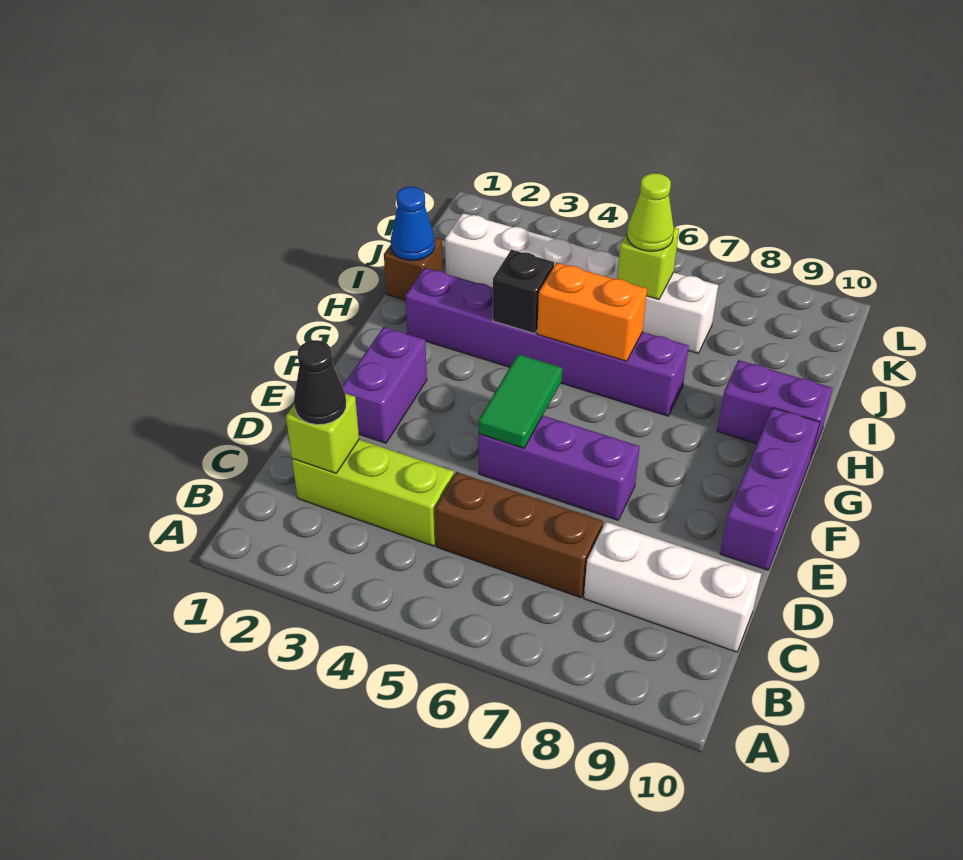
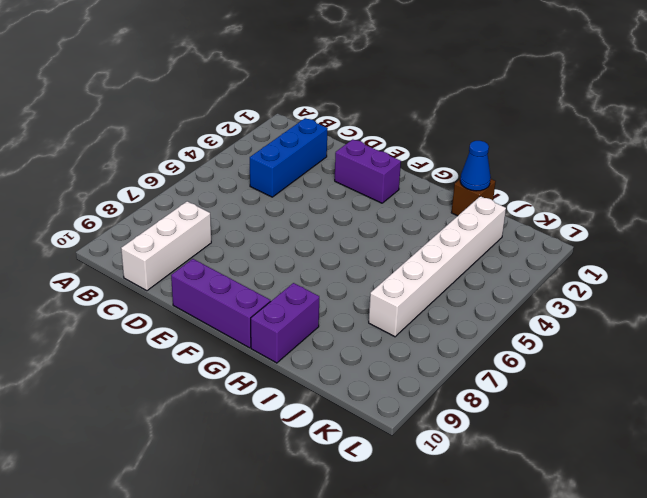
blue brick C2:C4 level 1 -> lime brick C2:C4 level 1
none -> brown brick C5:C7 level 1
none -> purple brick E5:E7 level 1
none -> purple brick H2:H7 level 1

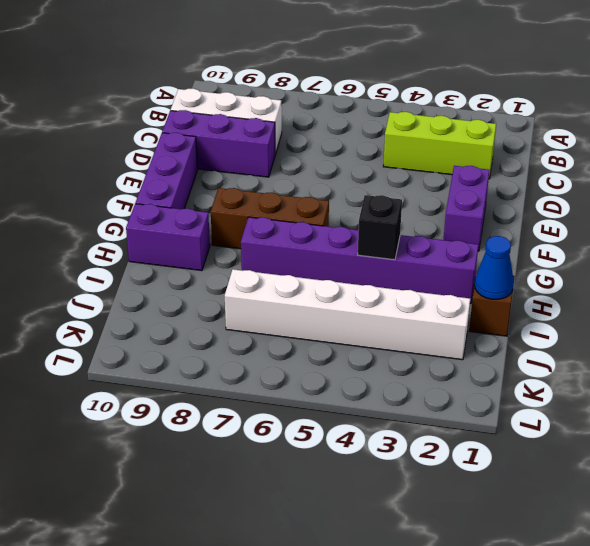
purple brick D8:D10 level 1 -> purple brick E5:E7 level 1
brown brick G6:G8 level 1 -> brown brick C5:C7 level 1
none -> lime brick C2 level 2
none -> green tile E5:F5 level 2
none -> orange brick H5:H6 level 2

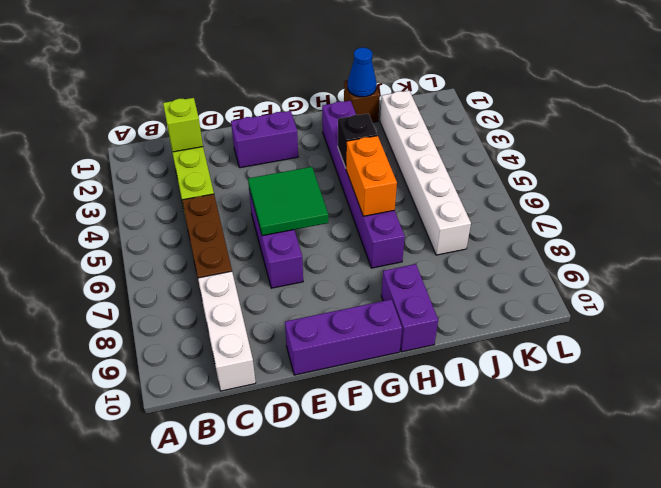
green tile E5:F6 level 2 -> green tile E5:F5 level 2
none -> lime brick J6 level 2
none -> black cone C2 level 3
none -> lime cone J6 level 3

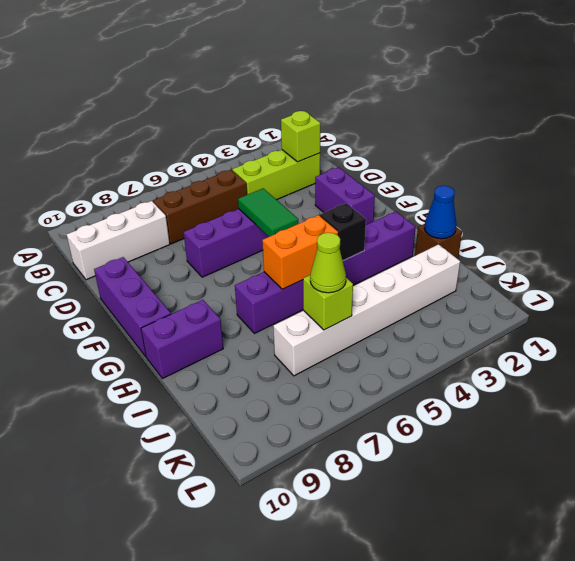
none -> black cone C2 level 3

